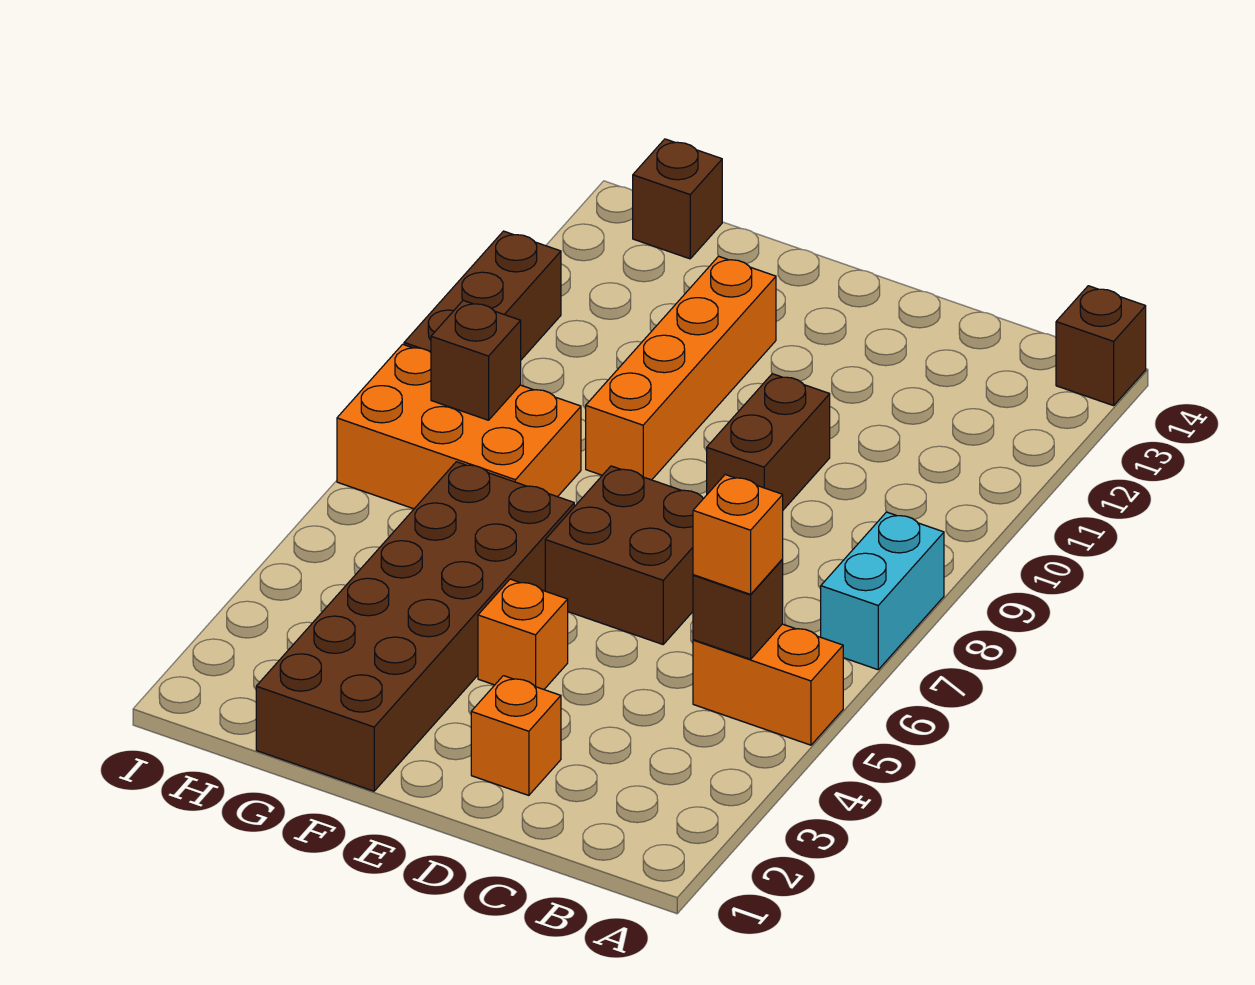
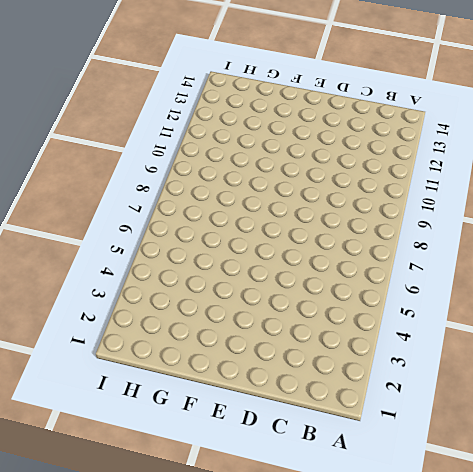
none -> orange brick A5:B5 level 1
none -> cyan brick A7:A8 level 1
none -> brown brick A14 level 1

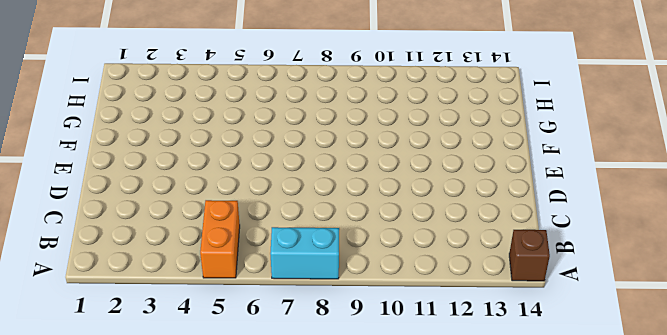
none -> orange brick D2 level 1
none -> brown brick D6:E7 level 1
none -> brown brick D9:D10 level 1

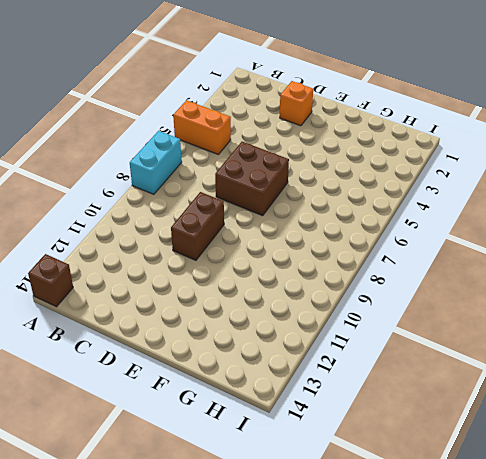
none -> orange brick E4 level 1
none -> brown brick F1:G6 level 1
none -> orange brick F9:F12 level 1

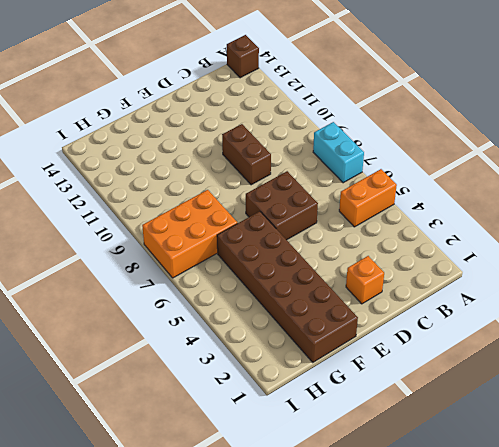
none -> orange brick E4 level 1
none -> orange brick F9:F12 level 1
none -> brown brick H14 level 1

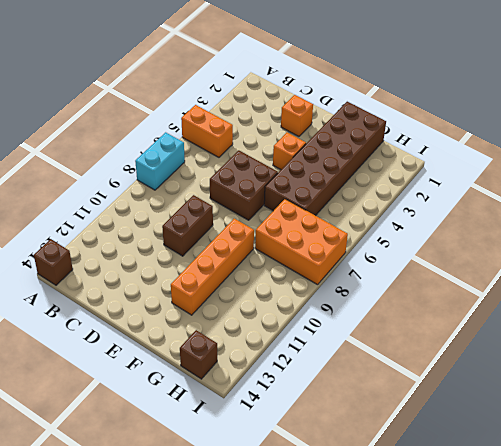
none -> brown brick I9:I11 level 1
none -> brown brick B5 level 2
none -> brown brick H8 level 2

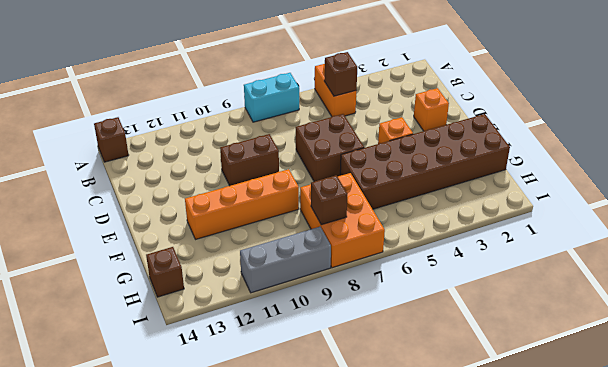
grey brick I9:I11 level 1 -> brown brick I9:I11 level 1
none -> orange brick B5 level 3

